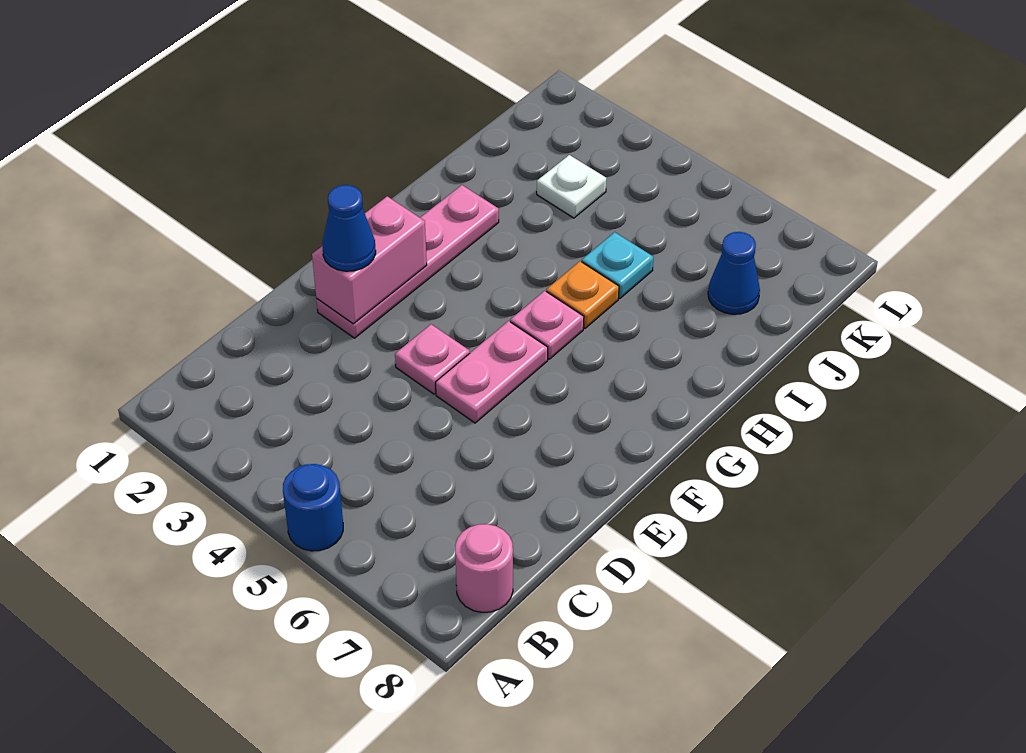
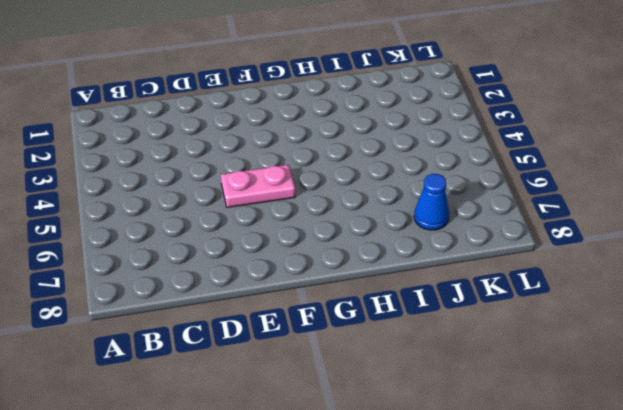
none -> blue round brick A5 level 1
none -> pink round brick B8 level 1
none -> pink plate E2:H2 level 1

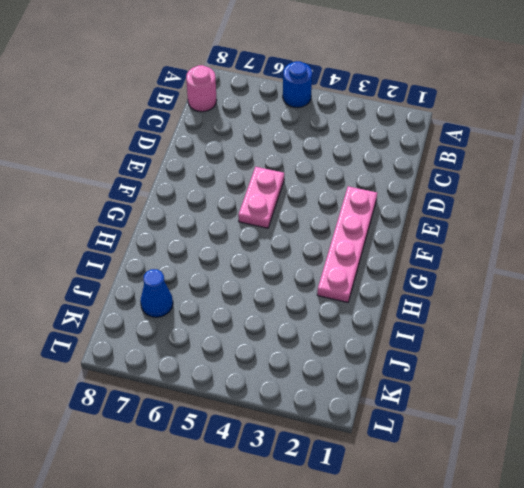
none -> pink plate E4 level 1
none -> pink plate G5 level 1
none -> orange plate H5 level 1

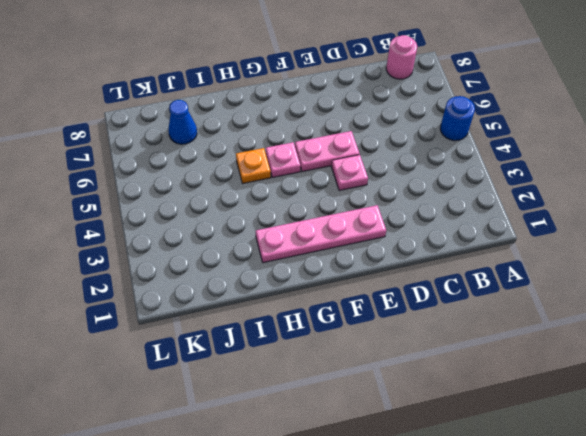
none -> cyan plate I5 level 1
none -> white plate J3 level 1
none -> pink brick E2:F2 level 2

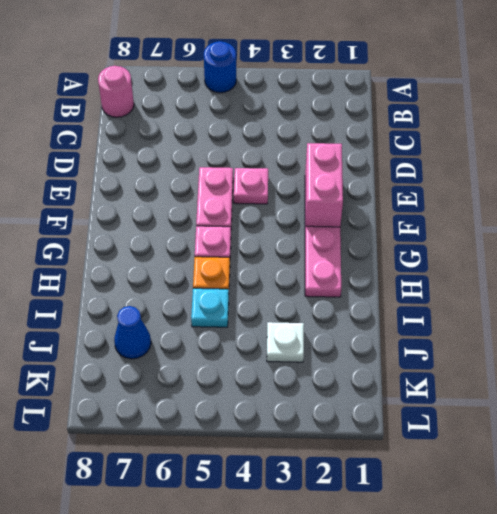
none -> blue cone E2 level 3

